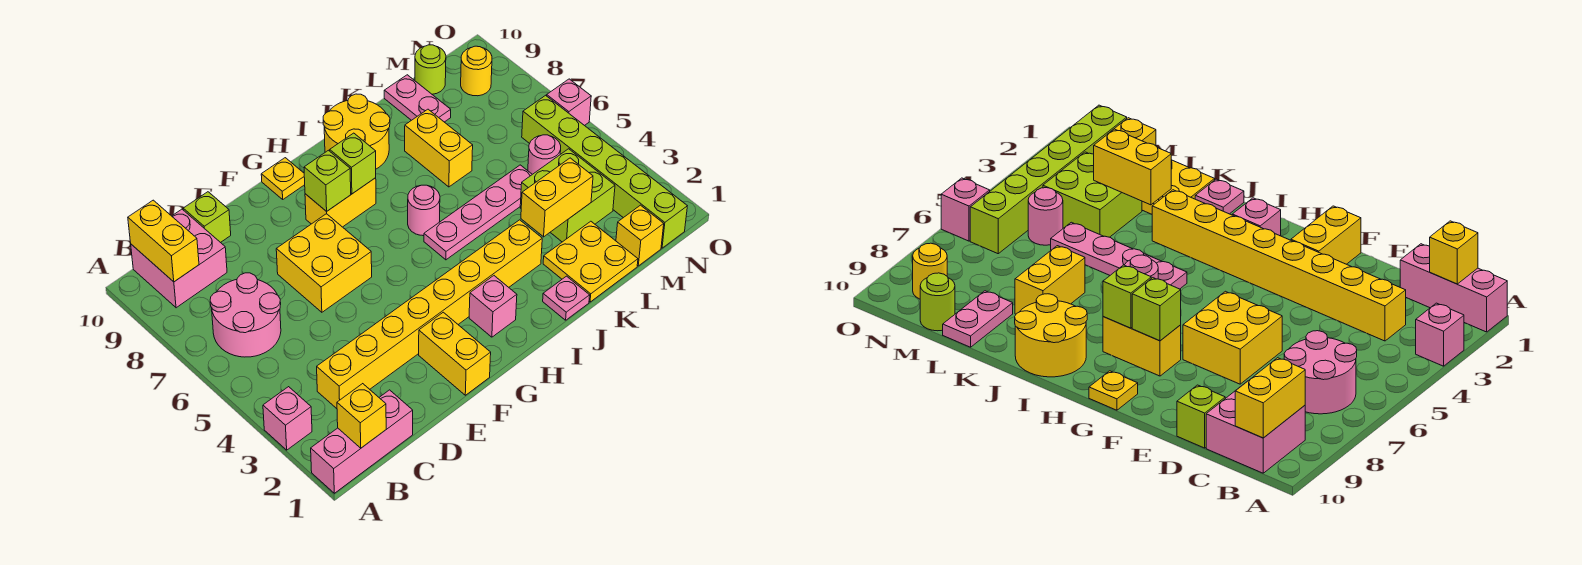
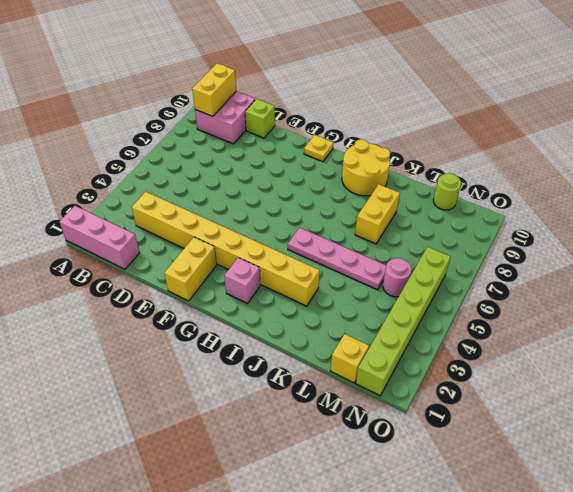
none -> pink brick A3 level 1
none -> pink round brick B6:C7 level 1
none -> yellow brick E6:F7 level 1
none -> yellow brick G8:H8 level 1

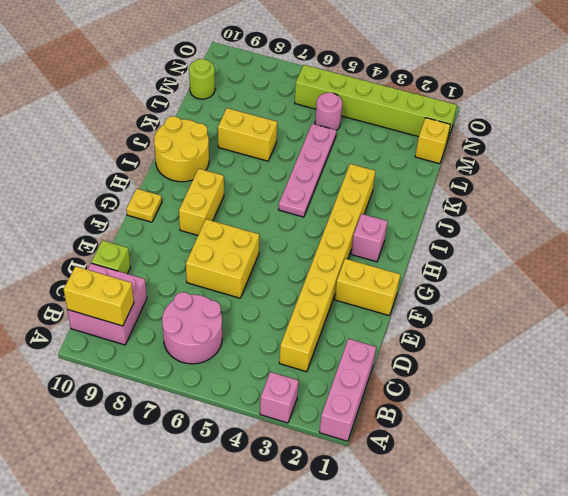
none -> pink round brick I6 level 1
none -> pink plate J1 level 1
none -> yellow plate K1:L2 level 1
none -> lime brick L3:M4 level 1

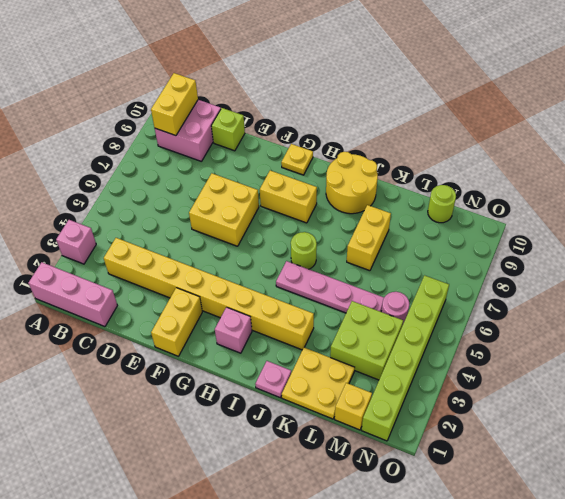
lime round brick I6 level 1 -> pink round brick I6 level 1
none -> pink round brick B6:C7 level 1
none -> pink plate L9:L10 level 1
none -> yellow round brick N9 level 1
none -> pink brick O6 level 1

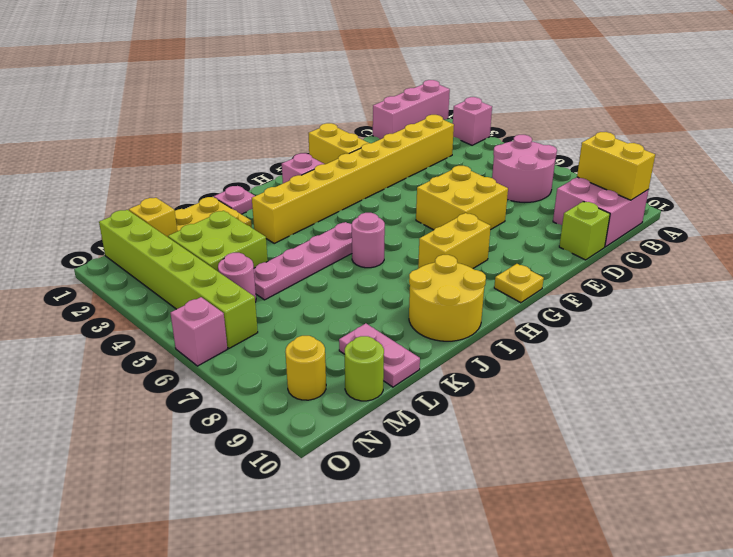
none -> yellow brick K7:K8 level 1
none -> yellow brick B1 level 2
none -> lime brick G8 level 2
none -> lime brick H8 level 2

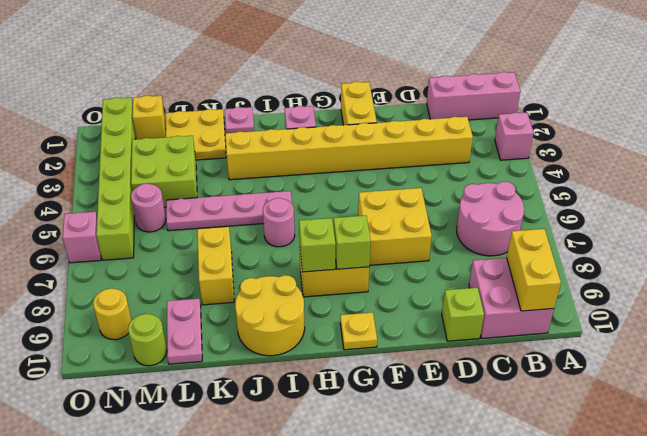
none -> yellow brick B1 level 2
none -> yellow brick K3:L3 level 2

